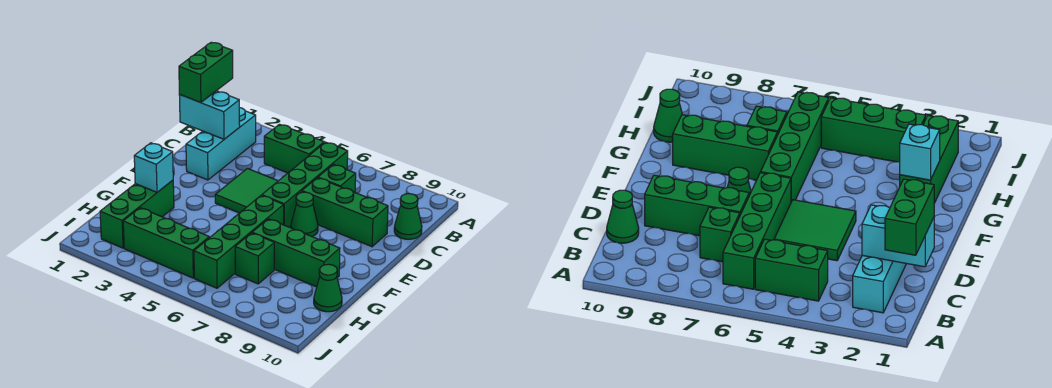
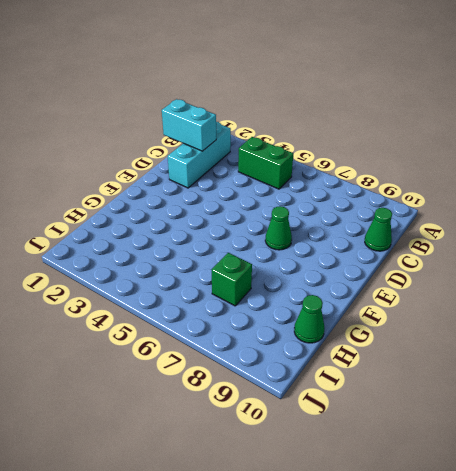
none -> green brick B6:E6 level 1
none -> green brick C7 level 1
none -> green tile D4:E5 level 1

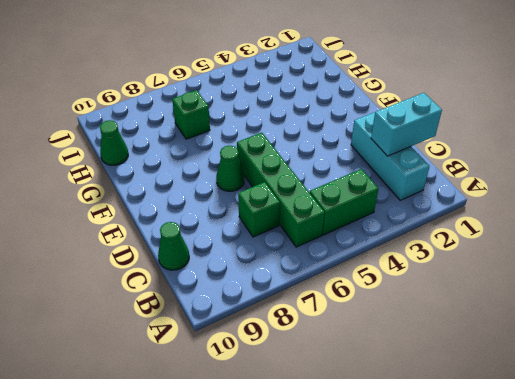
none -> green tile D4:E5 level 1
none -> green brick D7:D9 level 1
none -> green brick F6:I6 level 1

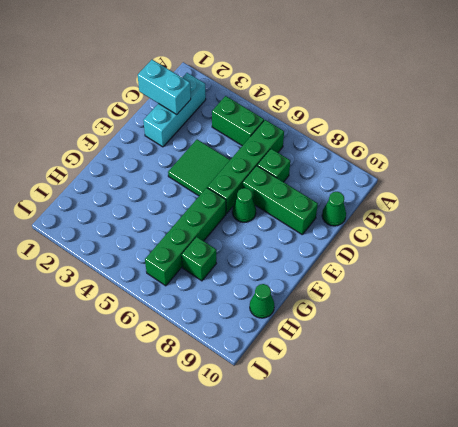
none -> green brick G2:I2 level 1
none -> green brick G7:G9 level 1
none -> green brick I3:I5 level 1

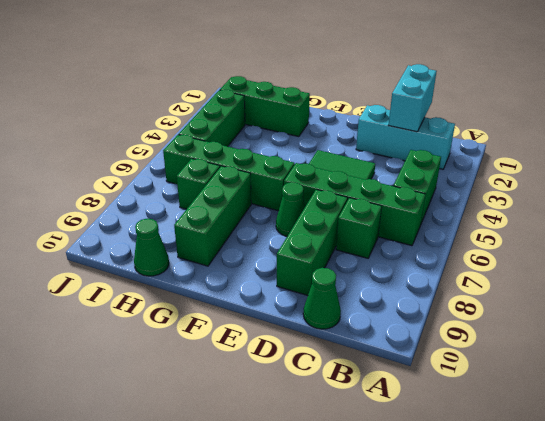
none -> cyan brick G2 level 2
none -> green brick B1:C1 level 3

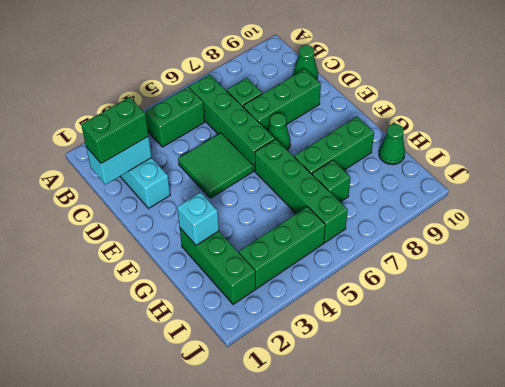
green brick C1:C2 level 3 -> green brick B1:C1 level 3

